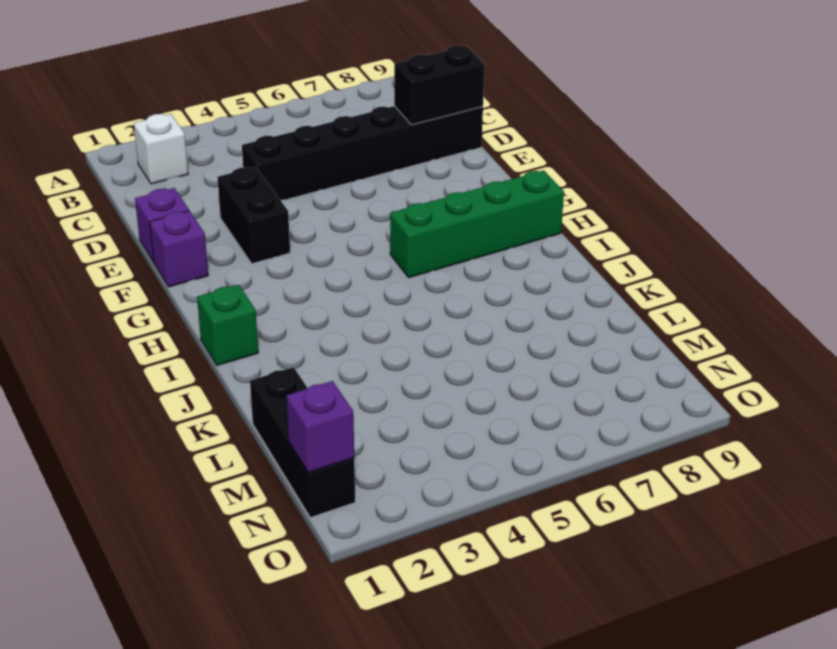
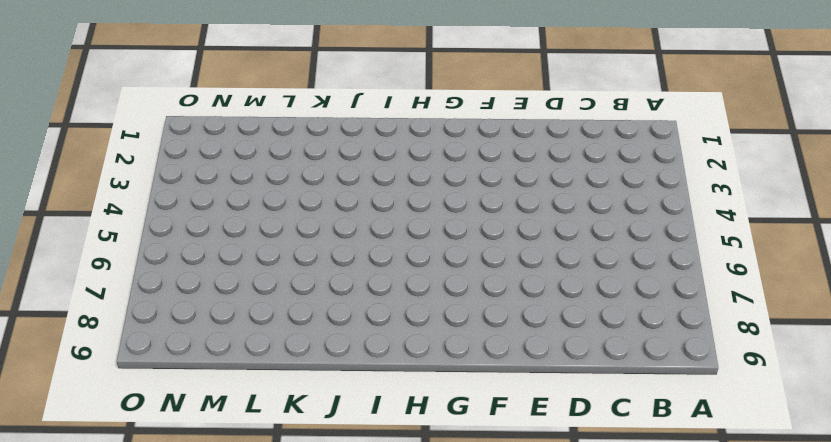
none -> white brick B2 level 1
none -> black brick D4:D9 level 1

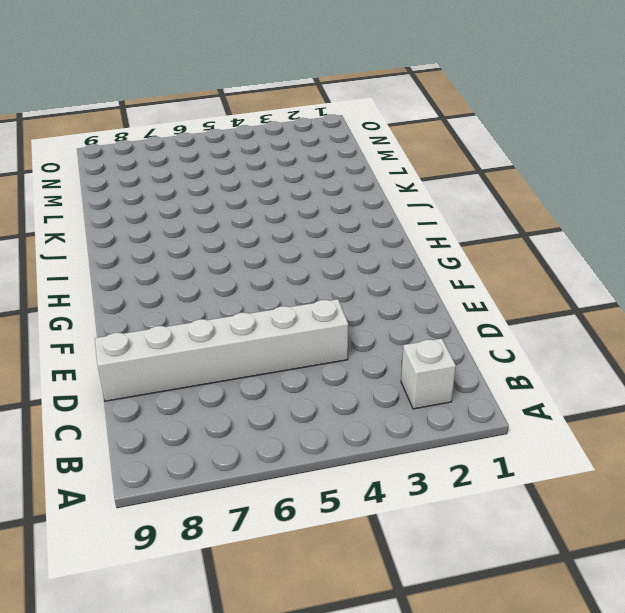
white brick D4:D9 level 1 -> black brick D4:D9 level 1
none -> purple brick E1 level 1
none -> black brick E3:F3 level 1

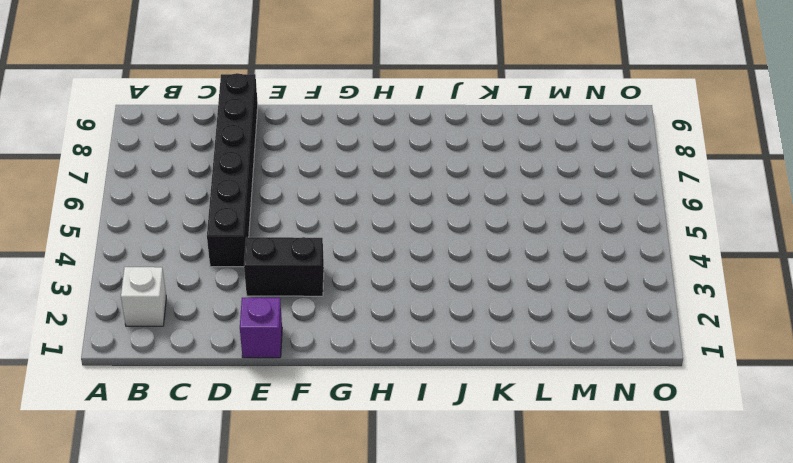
none -> purple brick F1 level 1
none -> green brick H6:H9 level 1

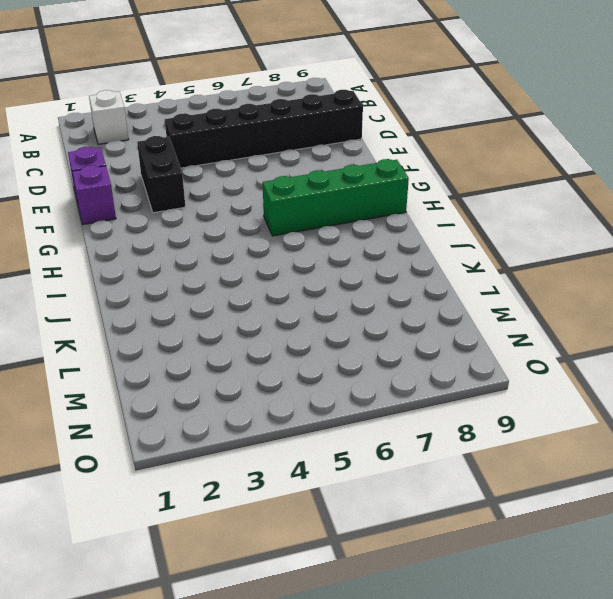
none -> green brick I1 level 1
none -> black brick L1:N1 level 1

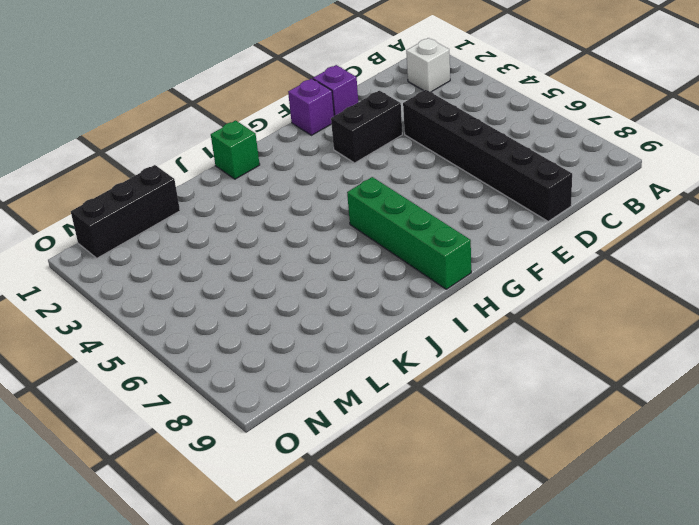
none -> black brick D8:D9 level 2
none -> purple brick N1 level 2

